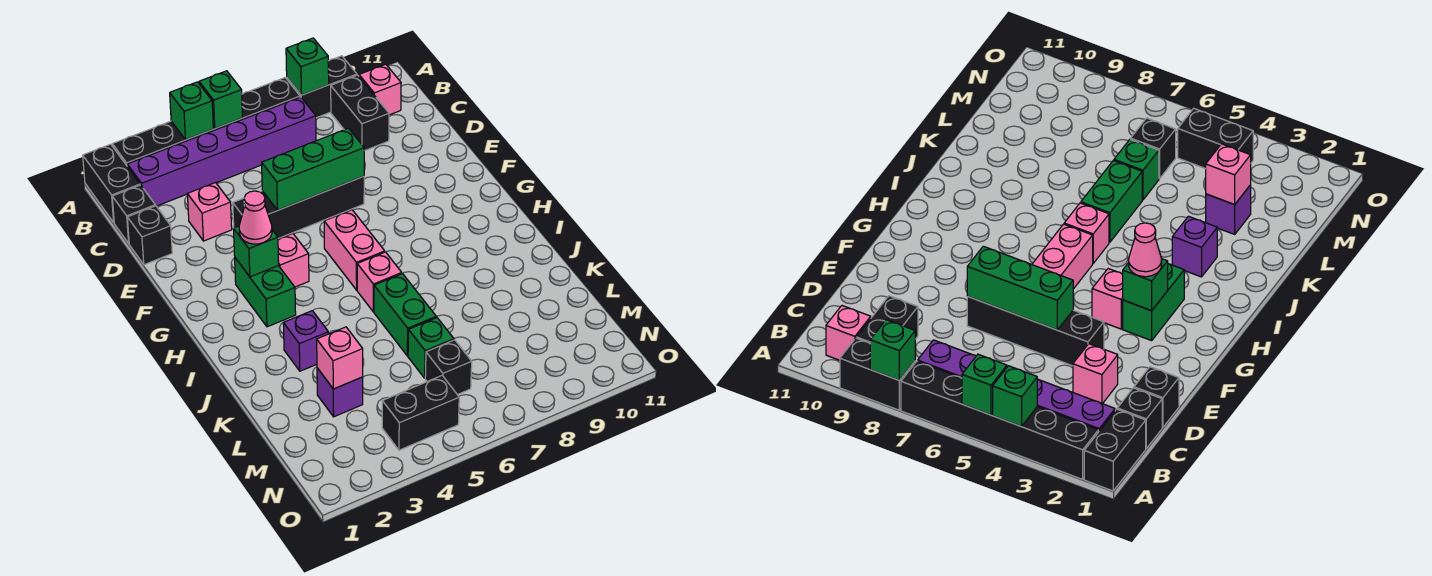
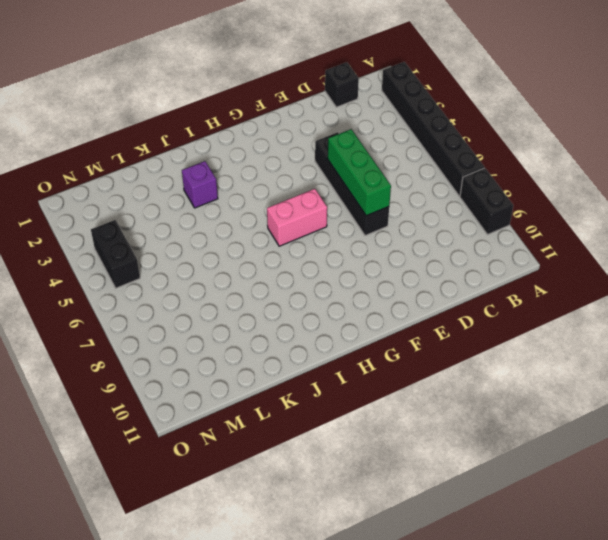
none -> black brick A1:B1 level 1
none -> purple brick B2:B7 level 1
none -> black brick B9:C9 level 1

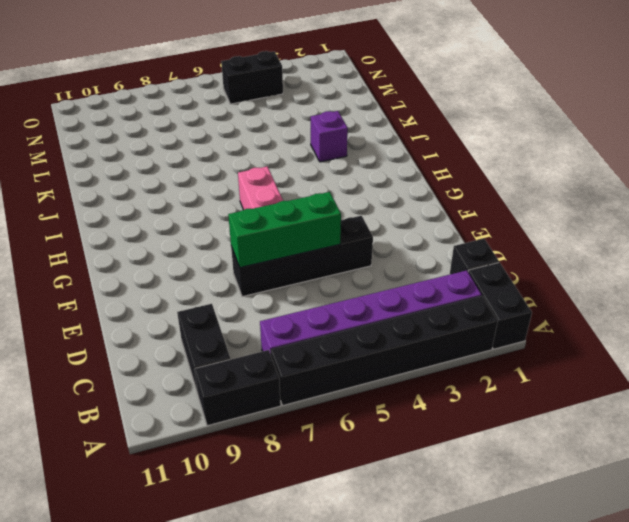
none -> pink brick B10 level 1
none -> black brick D1 level 1
none -> pink brick D3 level 1

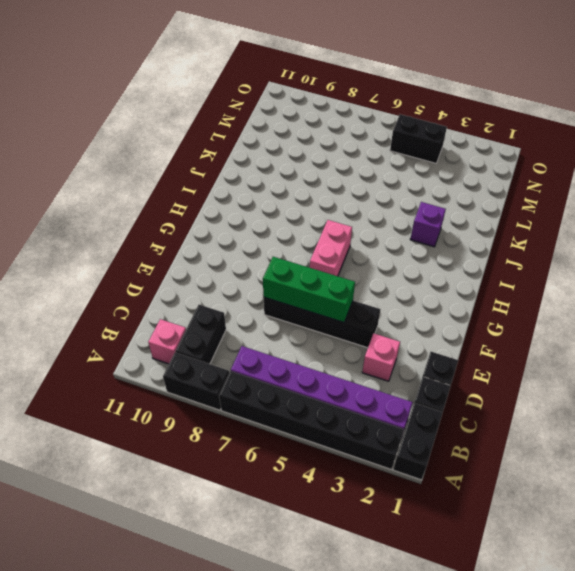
none -> green brick G3:H3 level 1
none -> pink brick G4 level 1
none -> pink brick I6 level 1

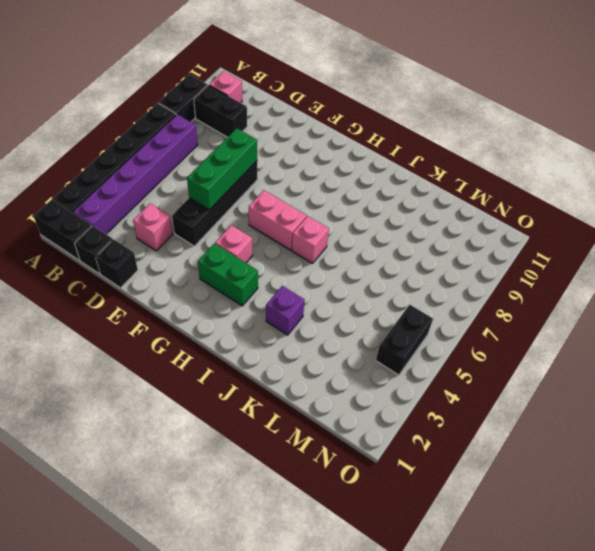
none -> green brick J6:K6 level 1
none -> purple brick L3 level 1
none -> green brick L6 level 1

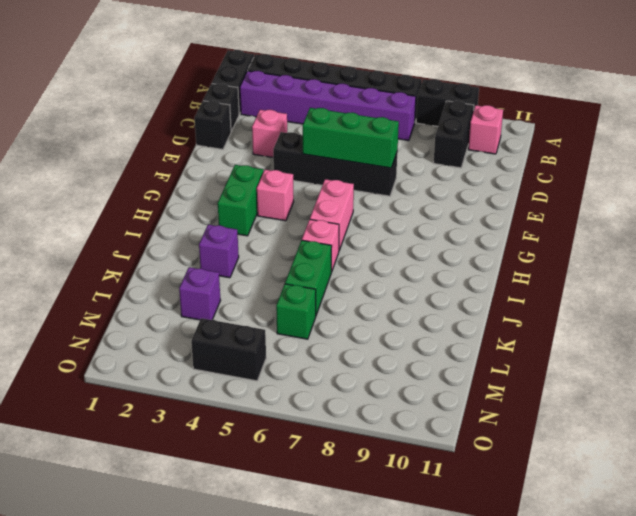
none -> black brick M6 level 1
none -> green brick A4 level 2
none -> green brick A5 level 2

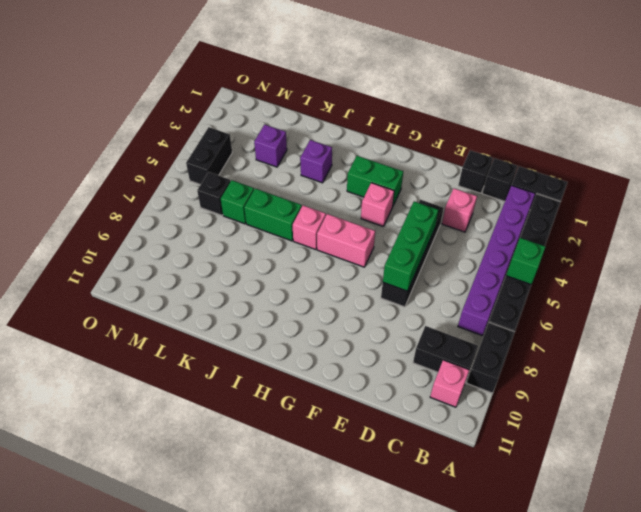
none -> green brick A4 level 2
none -> green brick A8 level 2
none -> green brick G3 level 2

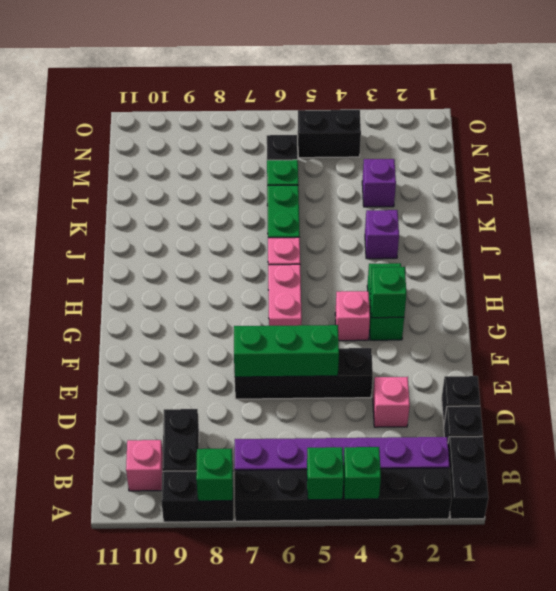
none -> pink brick L3 level 2
none -> pink cone G3 level 3

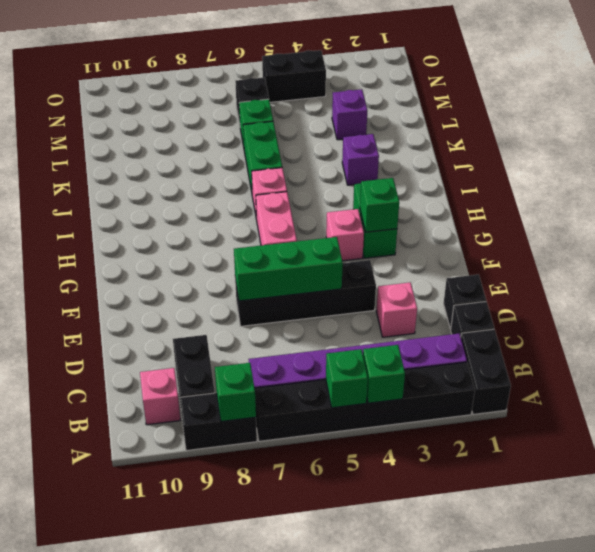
none -> pink brick L3 level 2
none -> pink cone G3 level 3

